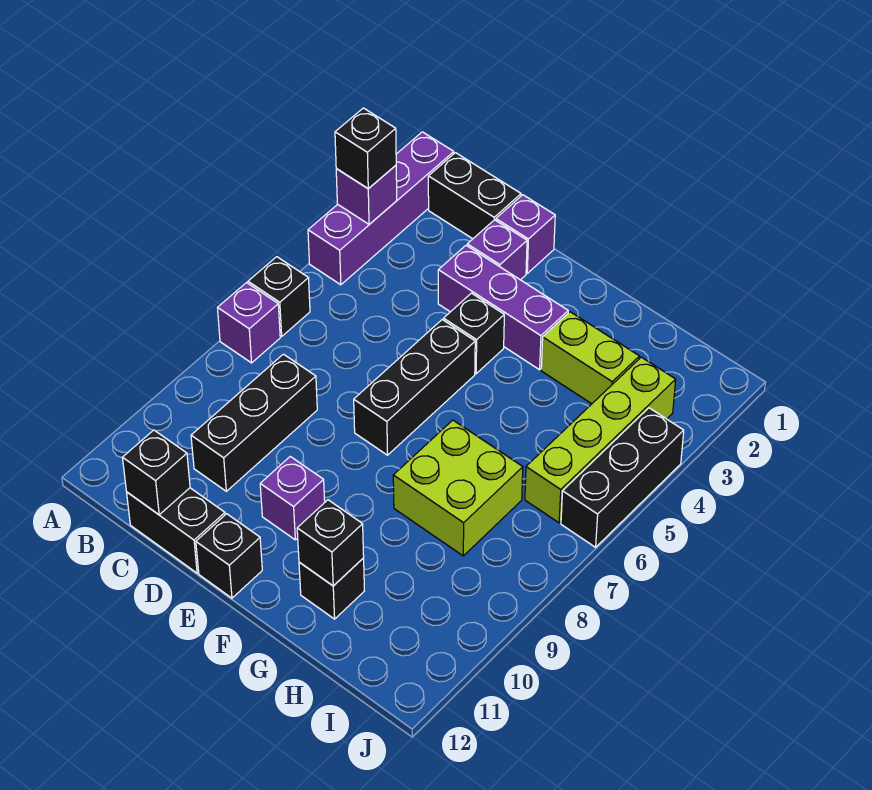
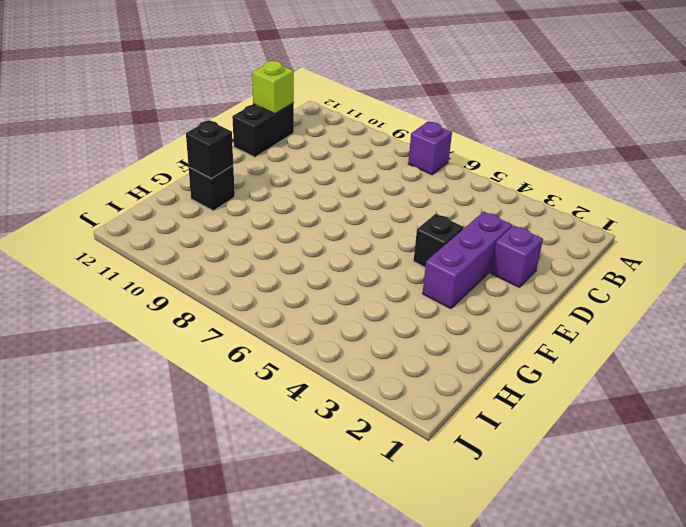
lime brick C12 level 2 -> black brick C12 level 2
none -> purple brick A1:A4 level 1
none -> black brick A6 level 1
none -> black brick B1:C1 level 1

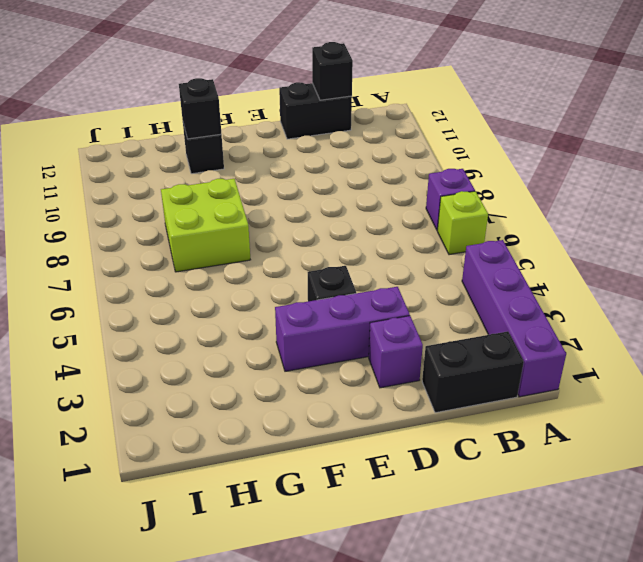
lime brick A6 level 1 -> black brick A6 level 1
none -> black brick C8:C10 level 1
none -> purple brick D1 level 1
none -> black brick E5:E7 level 1

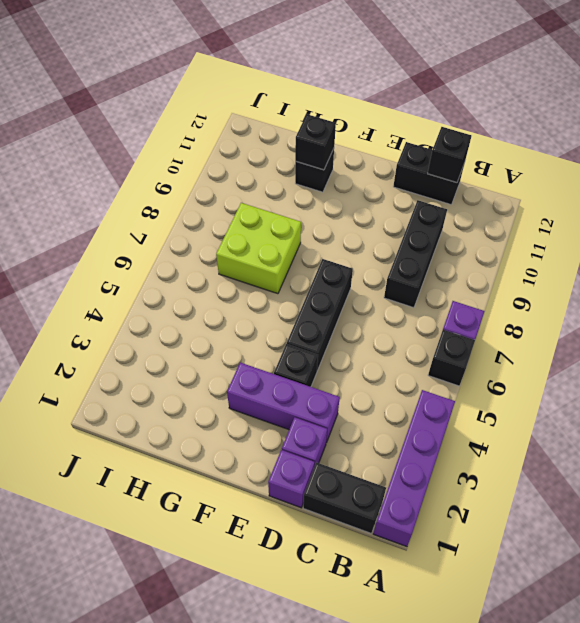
none -> purple brick E10 level 1
none -> black brick E12 level 1
none -> lime brick G3:H3 level 1

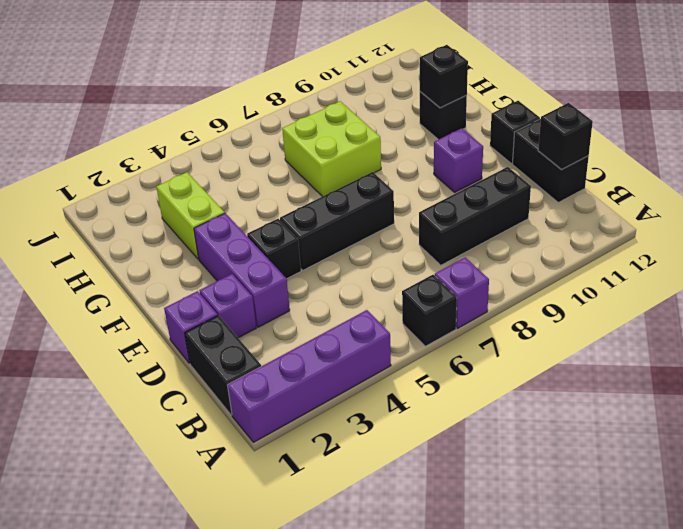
none -> lime brick I3:I6 level 1
none -> black brick J4:J6 level 1
none -> purple brick A3 level 2

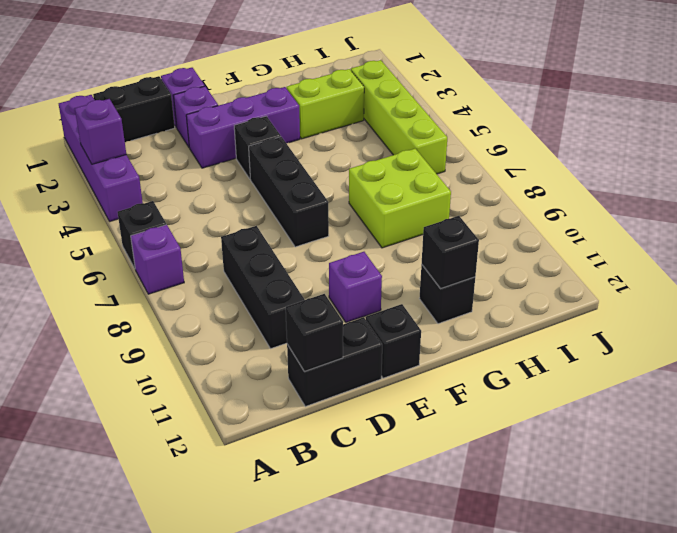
none -> black brick J4:J6 level 1
none -> black brick A3 level 3

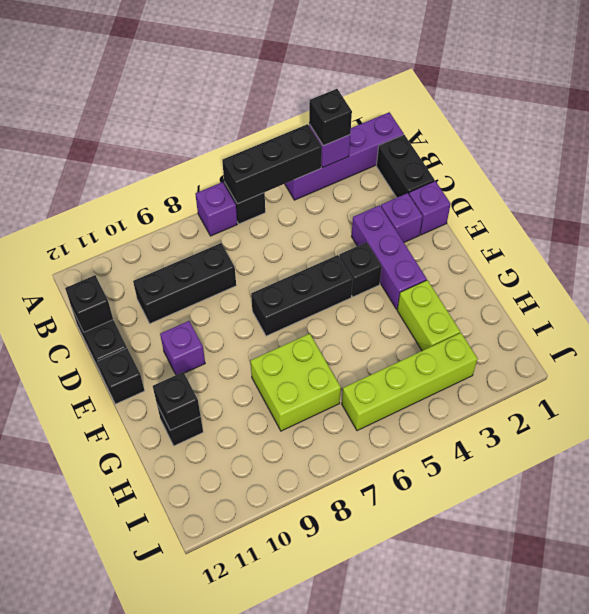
black brick A4:A6 level 2 -> black brick J4:J6 level 1

